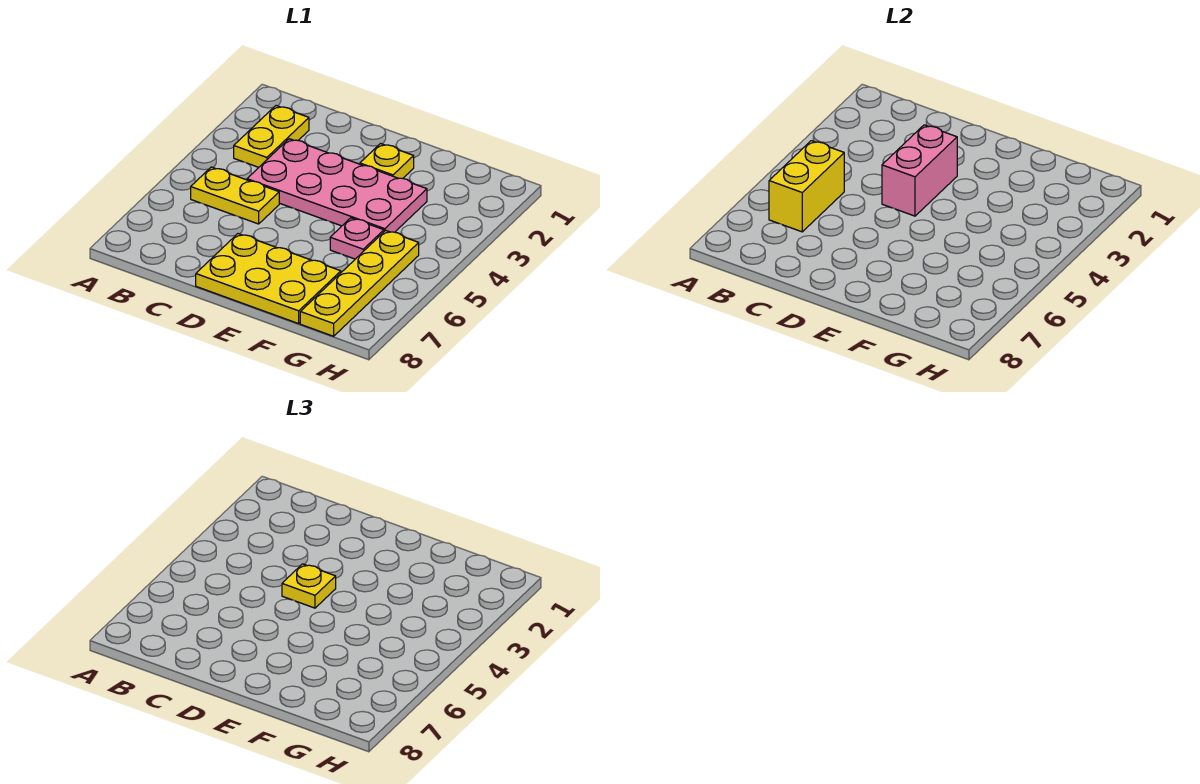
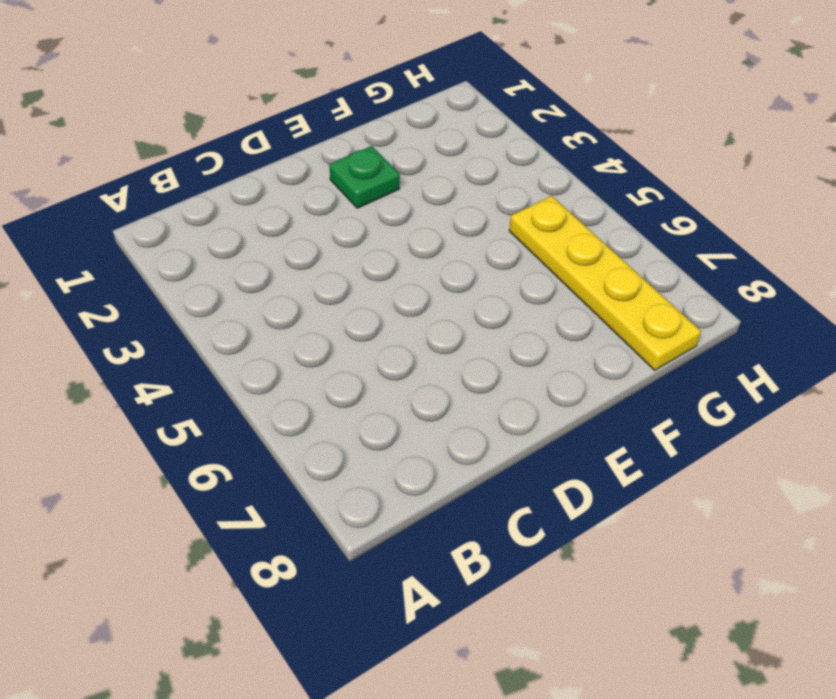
green plate E2 level 1 -> yellow plate E2 level 1
none -> yellow plate B2:B3 level 1
none -> yellow plate B5:C5 level 1

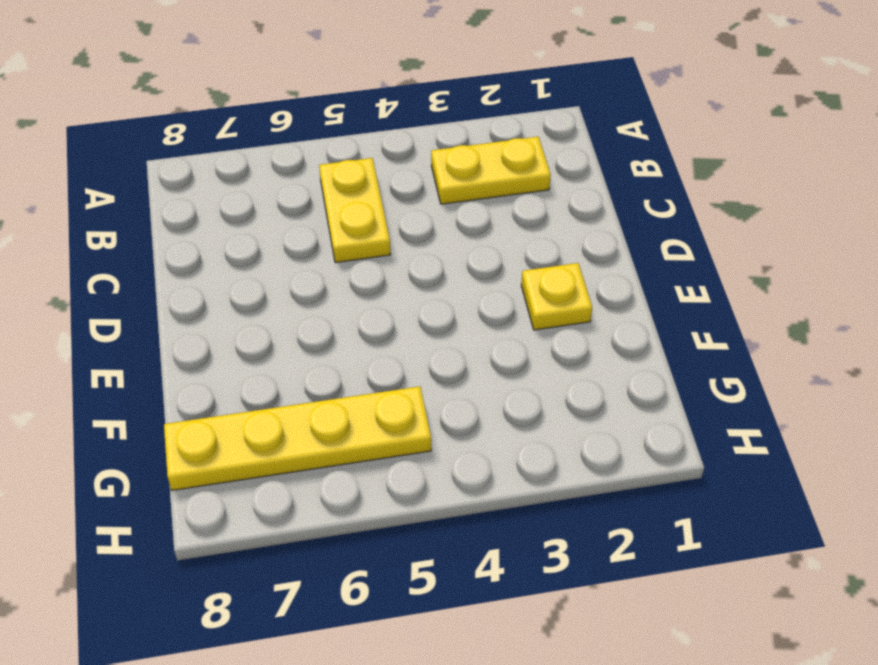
none -> pink plate C3:F4 level 1
none -> yellow plate D7:F8 level 1

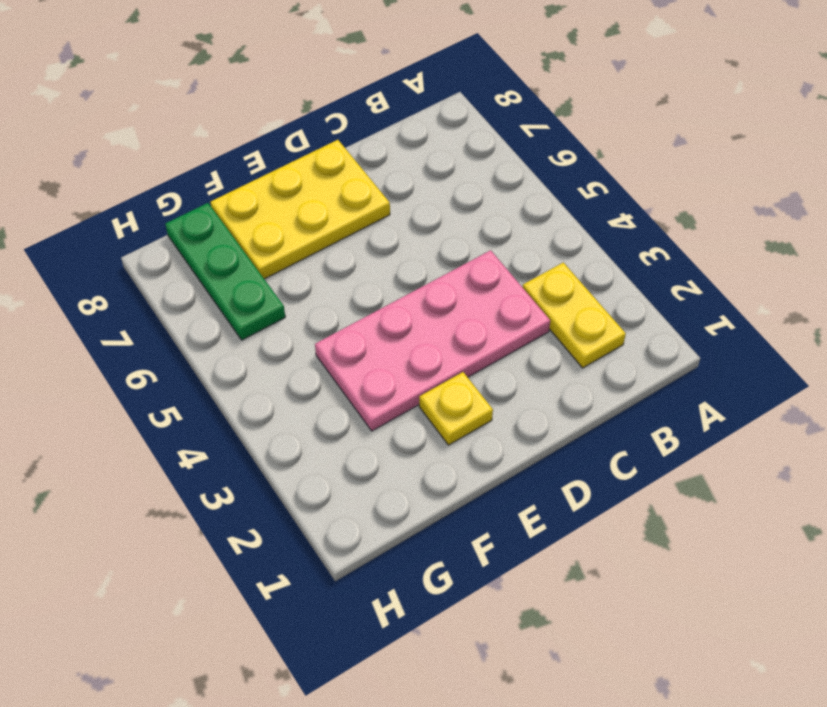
green plate G6:G8 level 1 -> yellow plate G5:G8 level 1
none -> yellow plate B5:C5 level 1
none -> pink plate F5 level 1

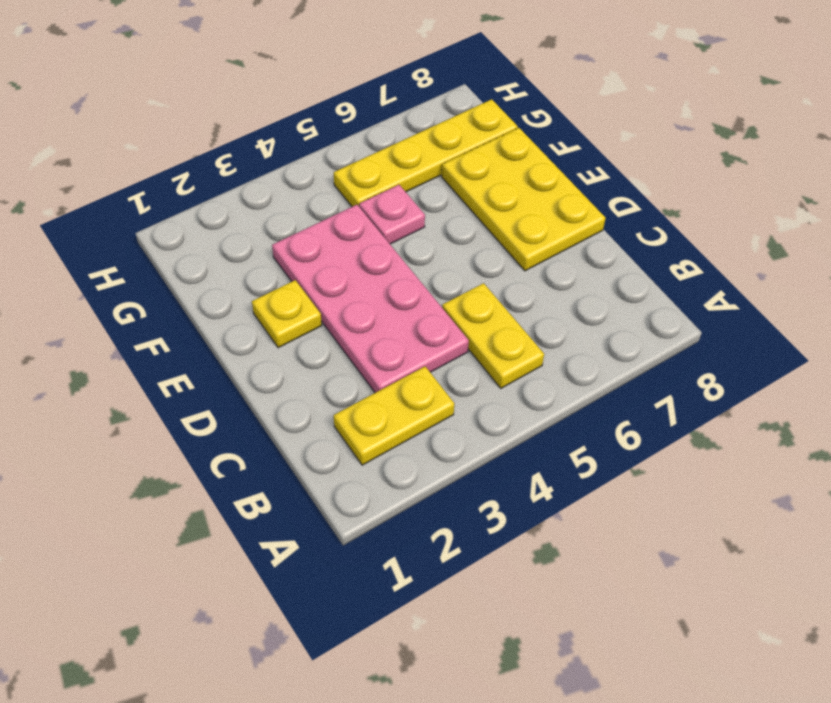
none -> yellow brick B5:B6 level 2
none -> pink brick D3:D4 level 2

